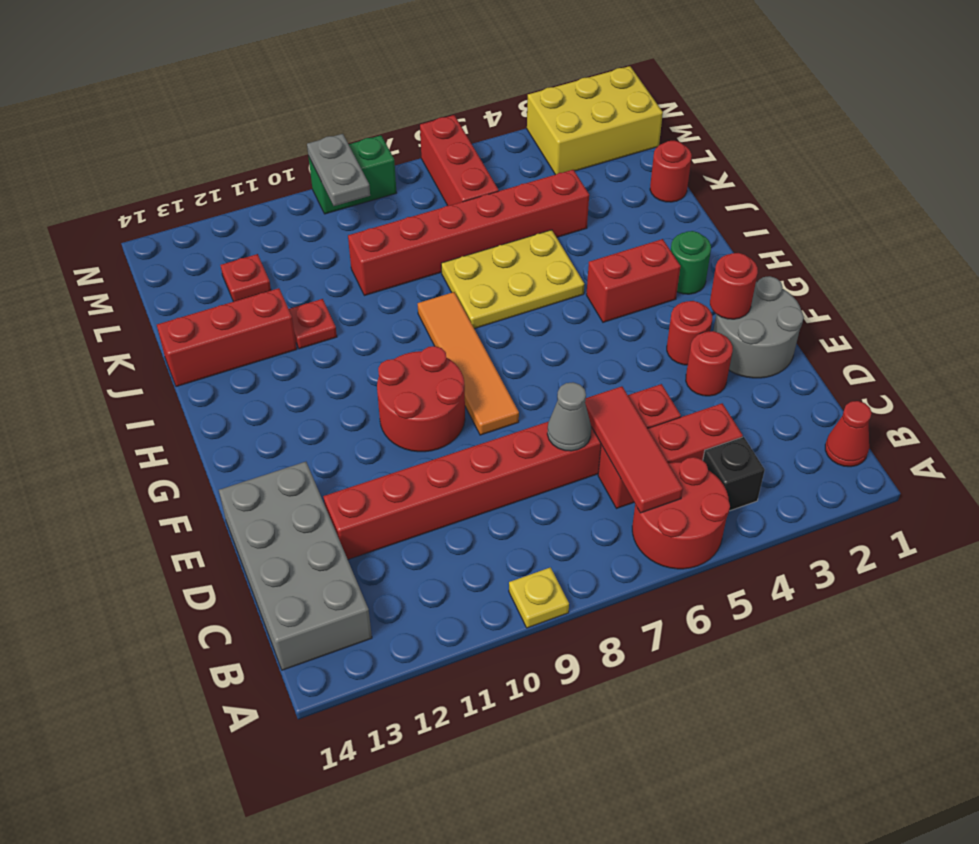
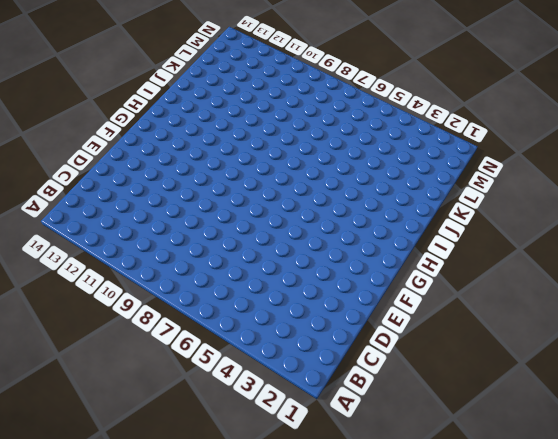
none -> red round brick A5:B6 level 1
none -> yellow plate A9 level 1
none -> red cone B1 level 1

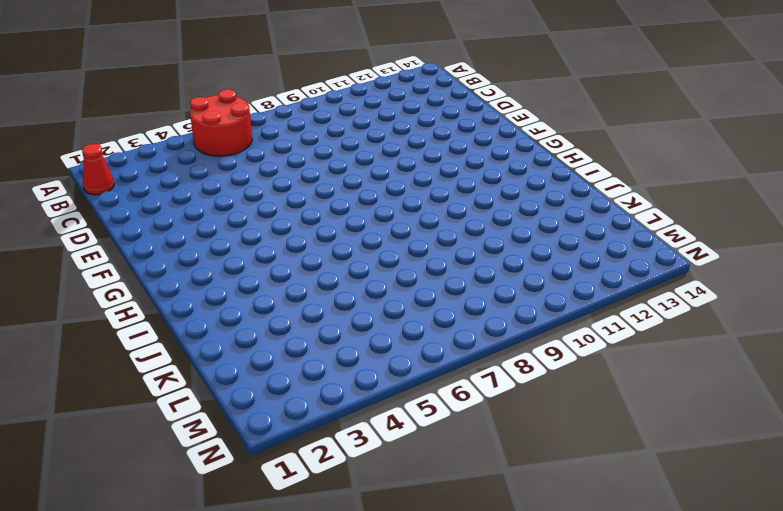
none -> yellow plate A9 level 1
none -> black brick B4 level 1
none -> grey brick B13:E14 level 1

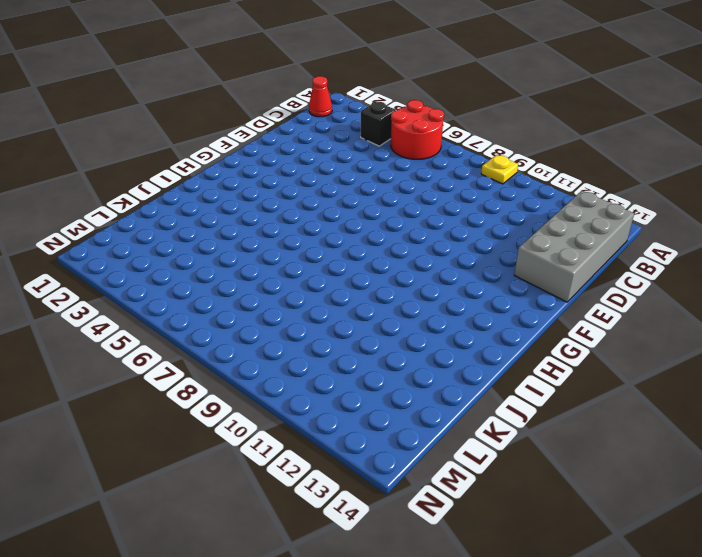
none -> red brick C4:C6 level 1
none -> red brick D5:D12 level 1
none -> grey round brick E1:F2 level 1

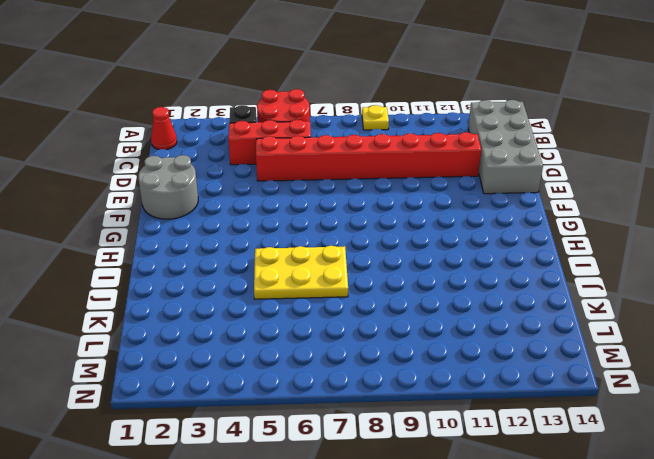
none -> red round brick E3 level 1
none -> red round brick F3 level 1
none -> orange tile F8:I8 level 1

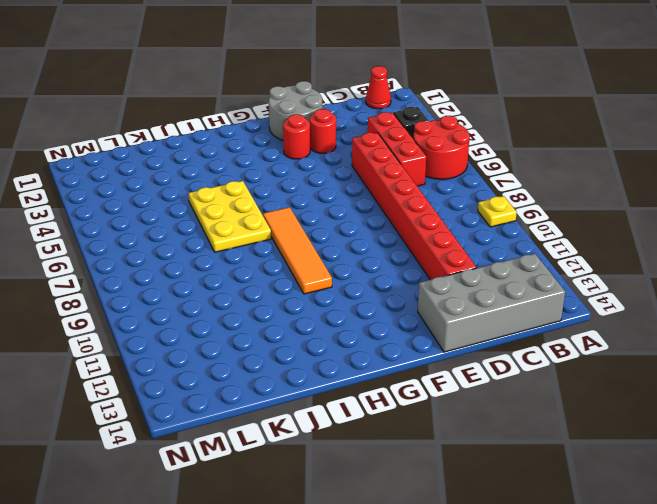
orange tile H7:H10 level 1 -> orange tile F8:I8 level 1
none -> red round brick F9:G10 level 1
none -> green round brick H2 level 1
none -> red brick H3:H4 level 1

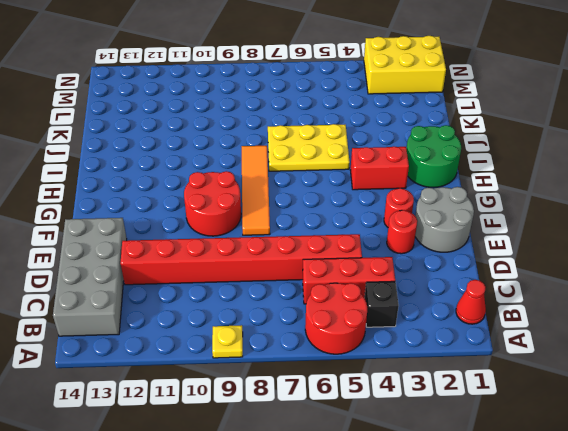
green round brick H1:I2 level 1 -> green round brick H2 level 1
none -> red plate J11 level 1
none -> red brick J12:J14 level 1
none -> red round brick K1 level 1

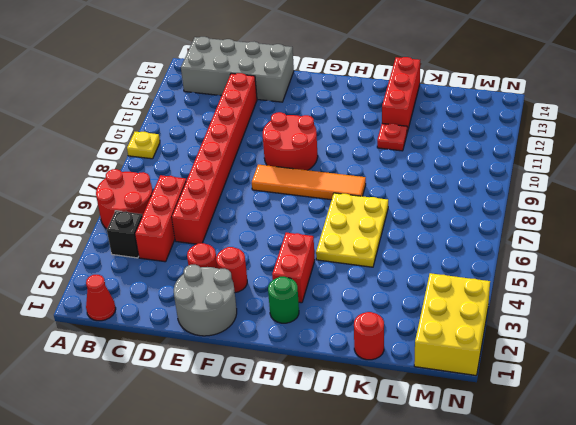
none -> red brick K4:K9 level 1
none -> red brick L6:N6 level 1
none -> red plate L12 level 1

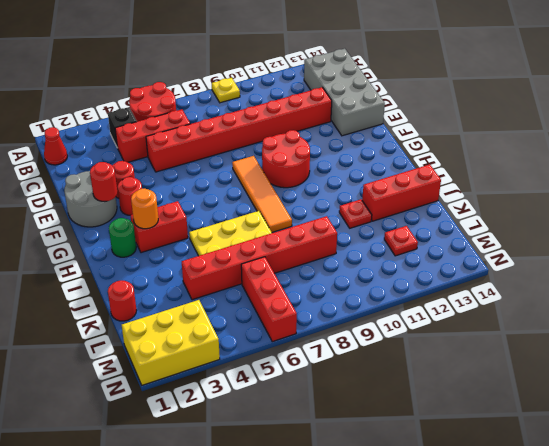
orange round brick H3 level 2 -> none
none -> green brick N8:N9 level 1
none -> red tile B6:D6 level 2
none -> grey cone D7 level 2

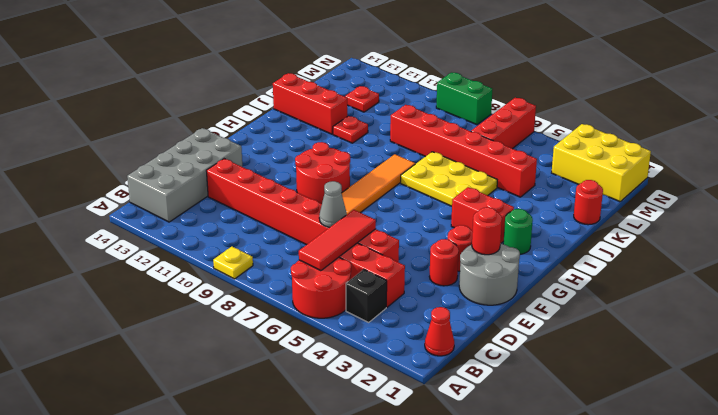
none -> grey plate M9:N9 level 2

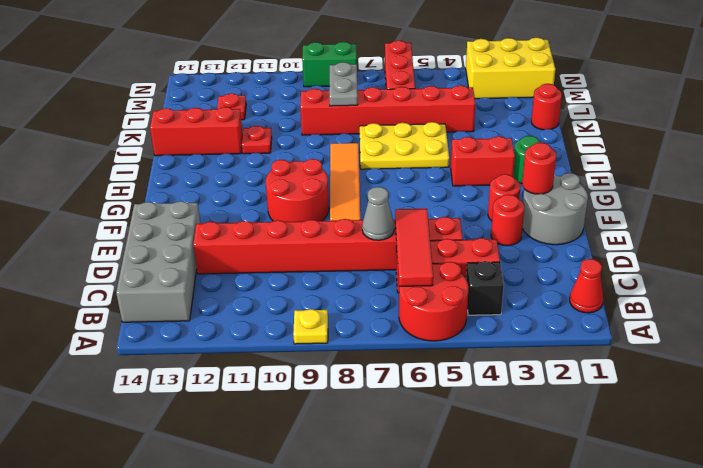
grey plate K8:L8 level 2 -> grey plate M9:N9 level 2

